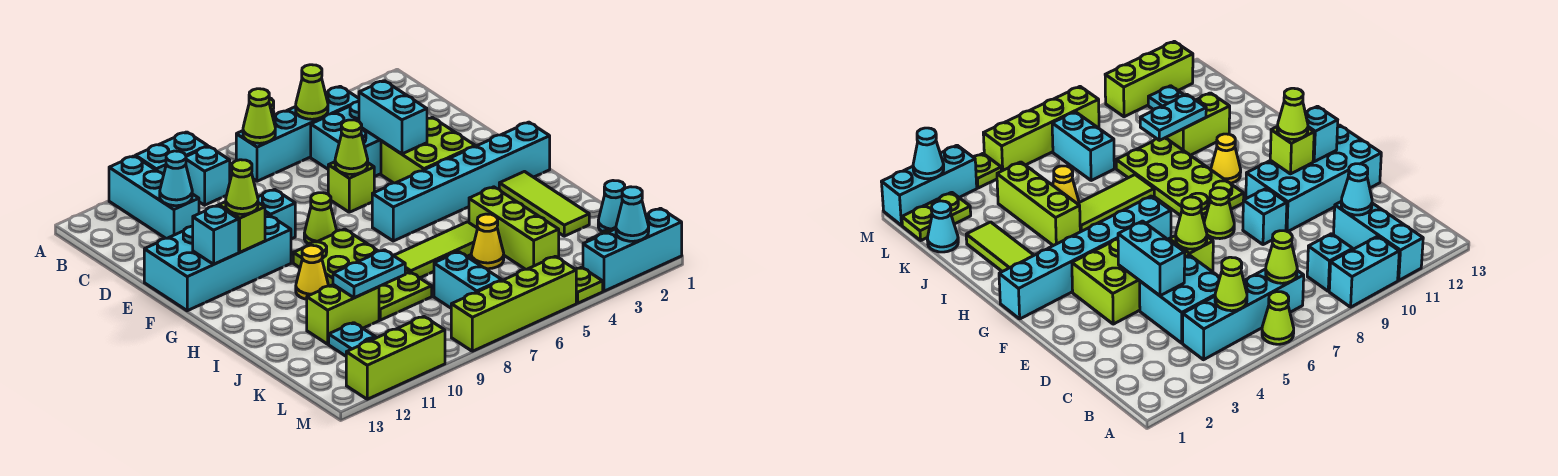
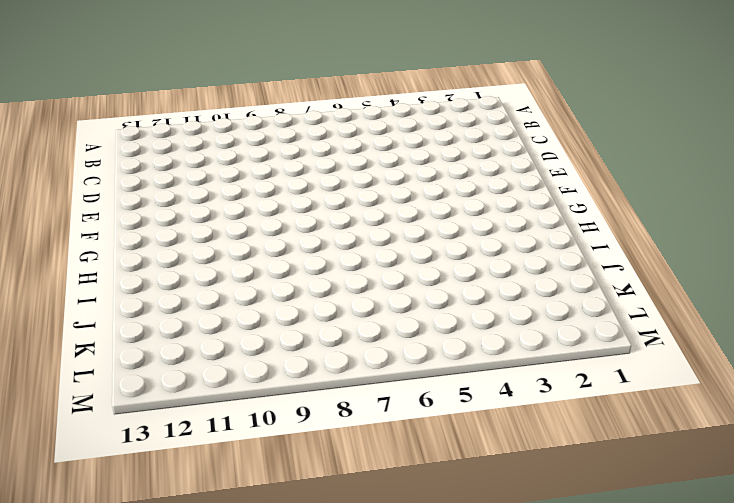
none -> lime cone A6 level 1
none -> cyan brick A9:A10 level 1
none -> cyan brick A11:C11 level 1
none -> cyan brick B4:B7 level 1

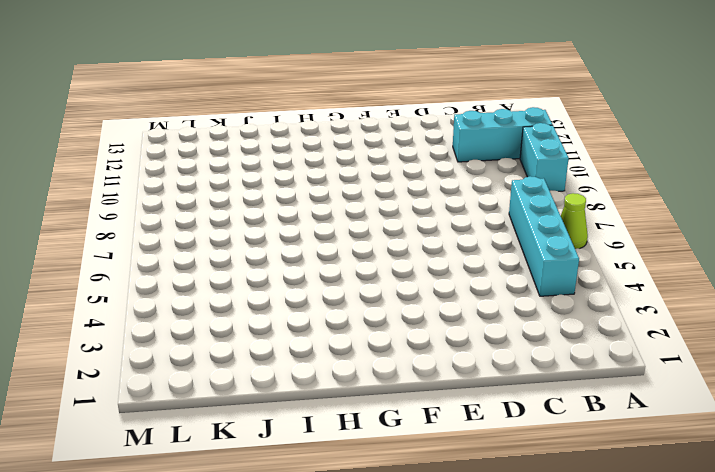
none -> cyan brick B9 level 1
none -> cyan brick C4:D5 level 1
none -> lime brick E3:F4 level 1
none -> lime brick E6 level 1

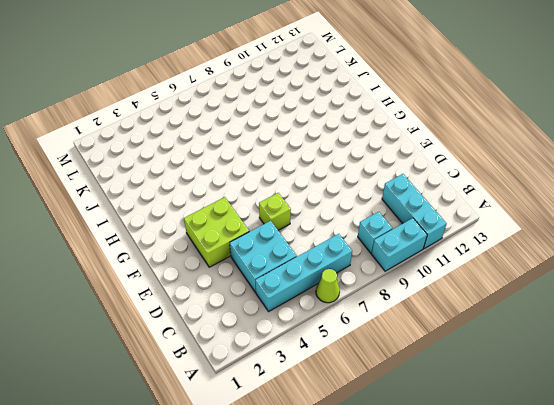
none -> cyan brick E9 level 1
none -> cyan brick E10:F13 level 1
none -> lime cone F8 level 1
none -> cyan brick G1:G6 level 1

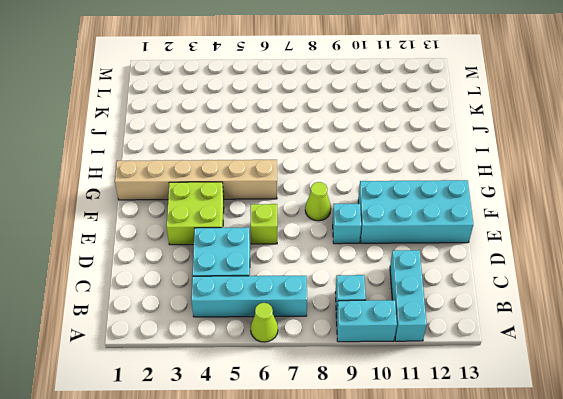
tan brick G1:G6 level 1 -> cyan brick G1:G6 level 1
none -> lime plate G8:J9 level 1
none -> lime tile H2:J2 level 1
none -> yellow cone H10 level 1
none -> lime brick I4:K4 level 1

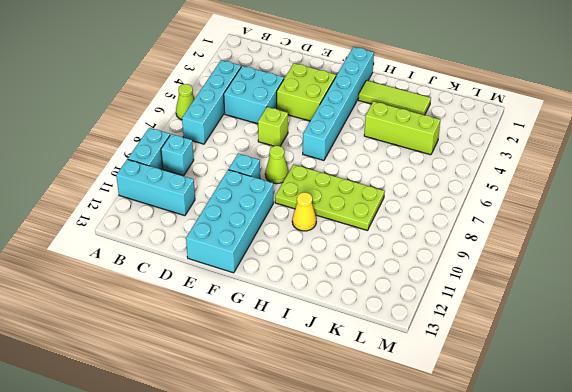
none -> lime tile I5:I7 level 1
none -> yellow cone J5 level 1
none -> lime brick J10:J11 level 1
none -> cyan cone K1 level 1

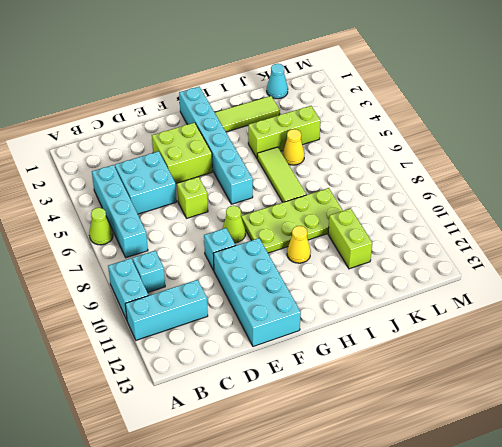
none -> cyan brick K7:L7 level 1
none -> cyan plate K11:L11 level 1
none -> lime plate L1:L2 level 1
none -> cyan brick M1:M3 level 1

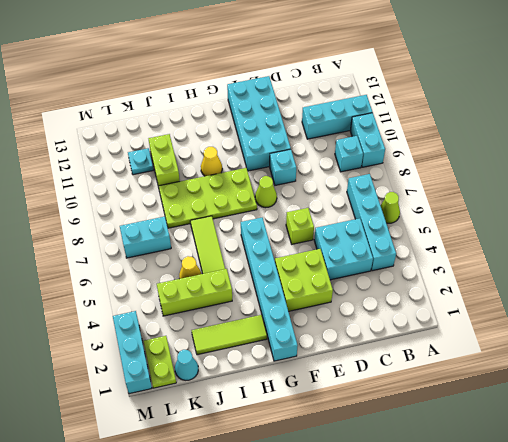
cyan plate K11 level 1 -> cyan plate K11:L11 level 1
none -> lime plate M4 level 1
none -> lime brick M5:M8 level 1
none -> lime brick M10:M12 level 1
none -> lime cone B5 level 2

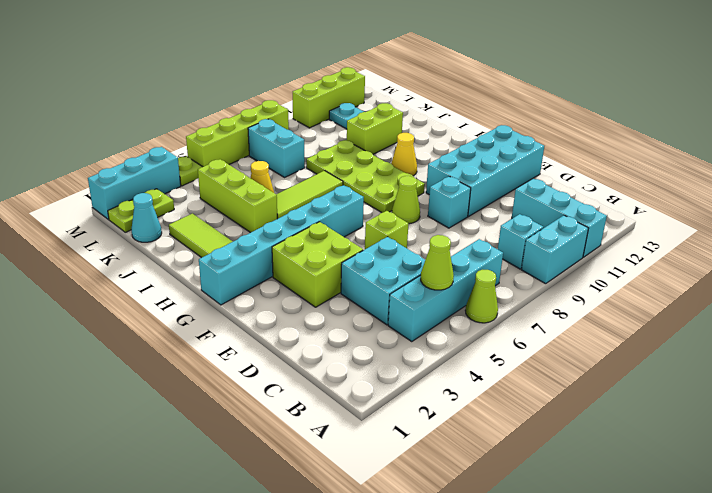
none -> lime cone B7 level 2
none -> cyan cone C11 level 2
none -> cyan brick D4:E4 level 2
none -> lime cone E6 level 2

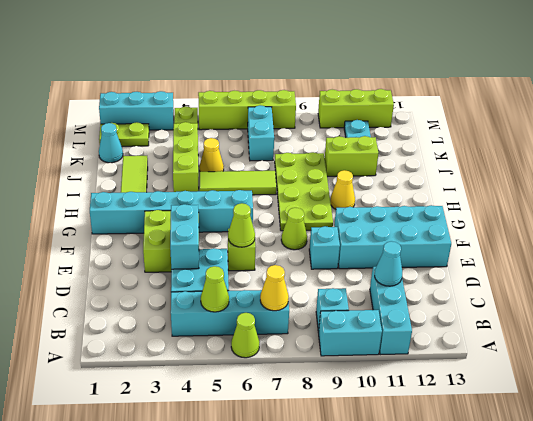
yellow cone B7 level 2 -> lime cone B7 level 2
none -> lime brick F11 level 2
none -> cyan brick F12 level 2
none -> cyan plate J9:J10 level 2
none -> cyan cone M2 level 2

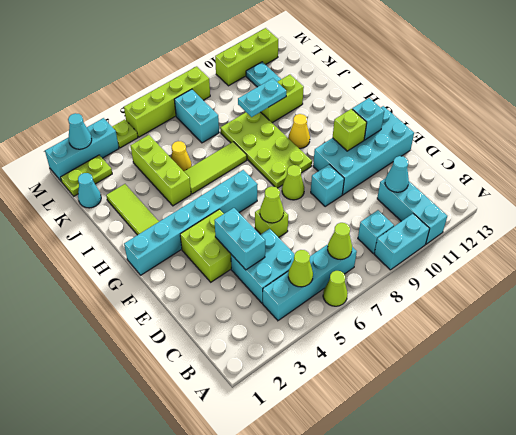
none -> lime cone F11 level 3

